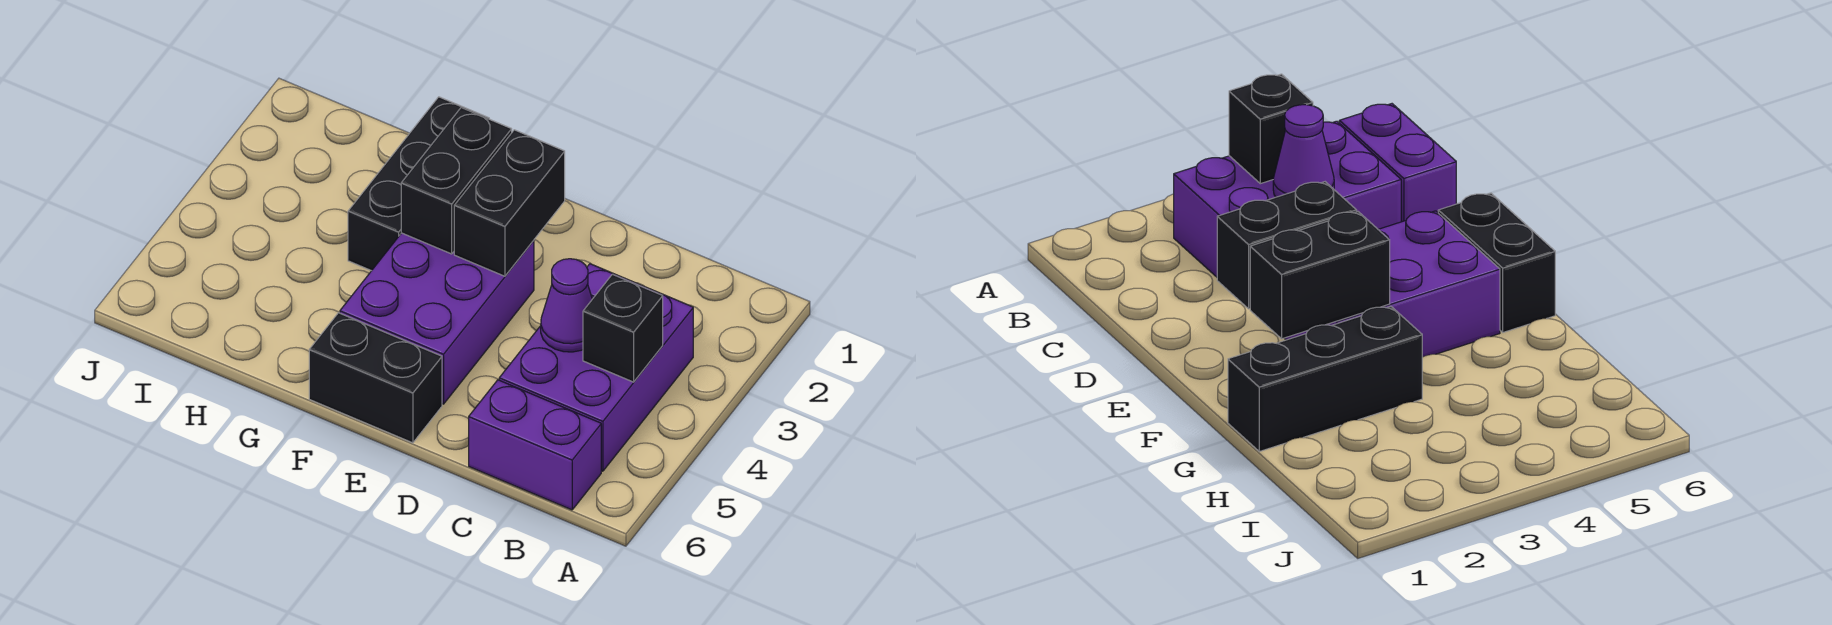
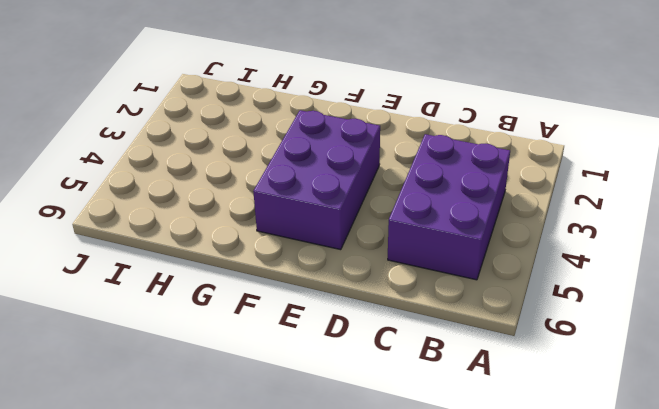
none -> purple brick B6:C6 level 1
none -> black brick E6:F6 level 1

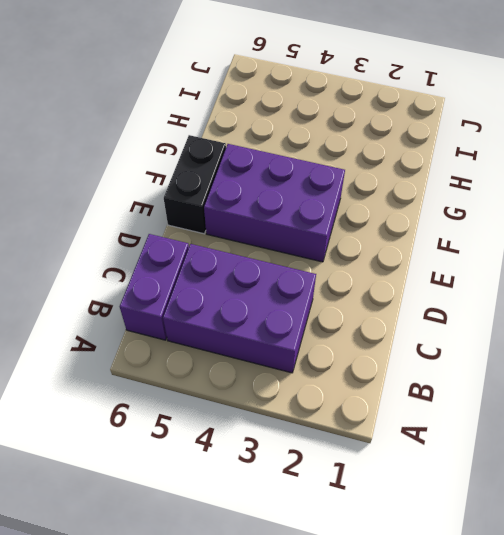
none -> black brick G1:G3 level 1
none -> black brick B4 level 2

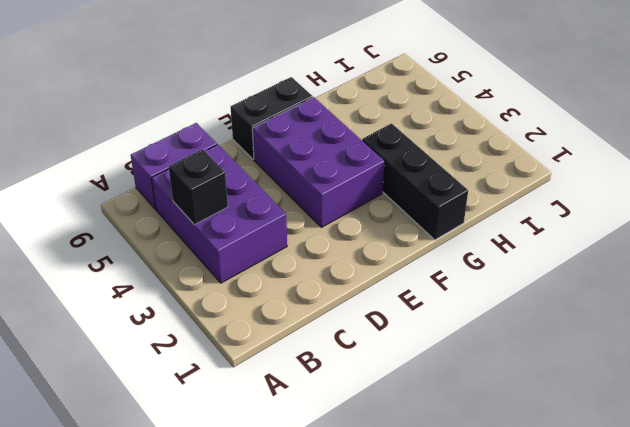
none -> purple cone C4 level 2
none -> black brick E2:E3 level 2

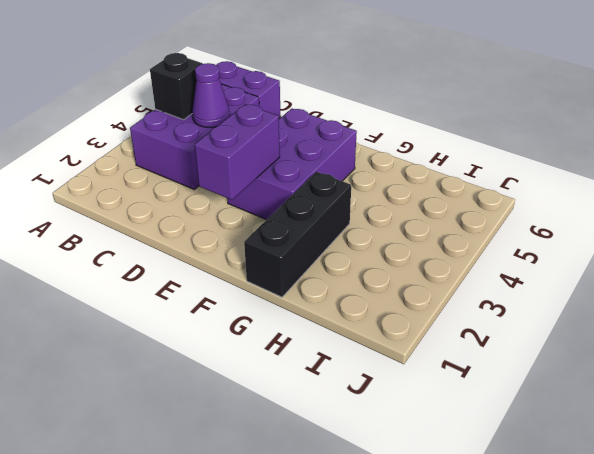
purple brick E2:E3 level 2 -> black brick E2:E3 level 2
none -> black brick E6:F6 level 1
none -> black brick F2:F3 level 2

